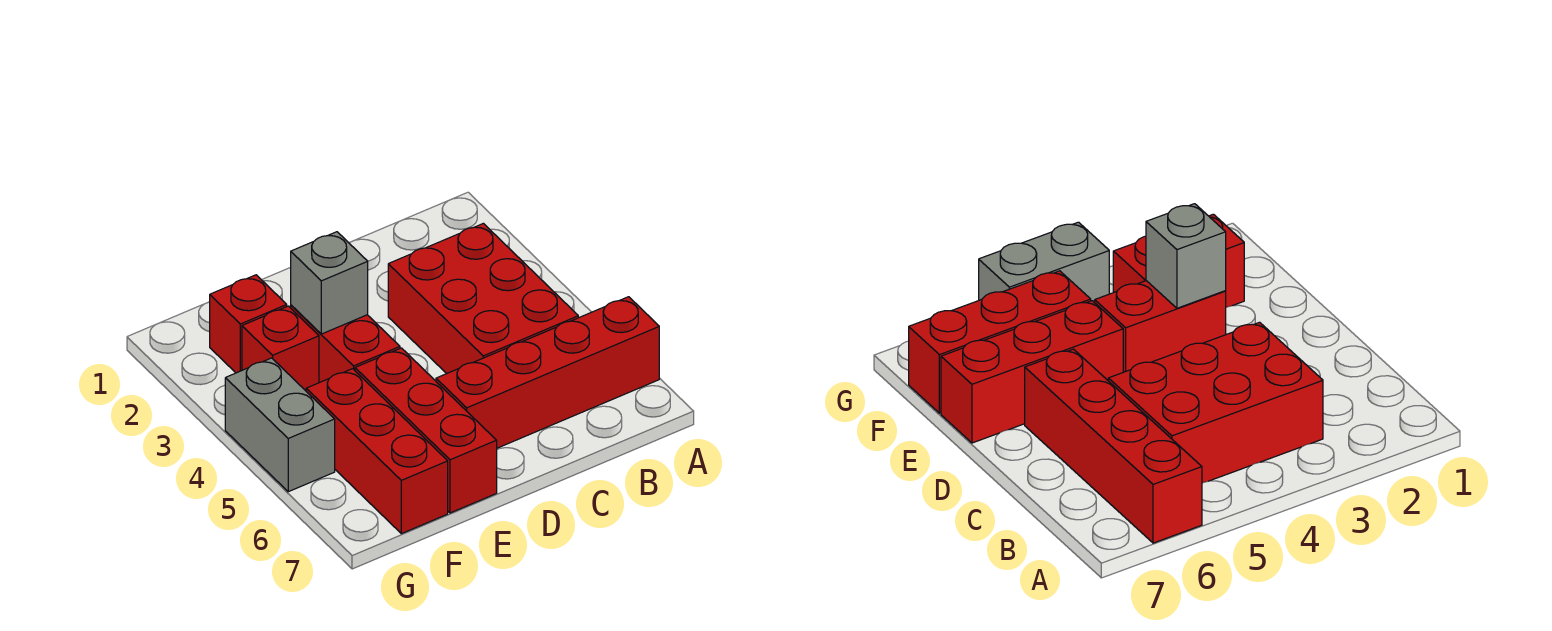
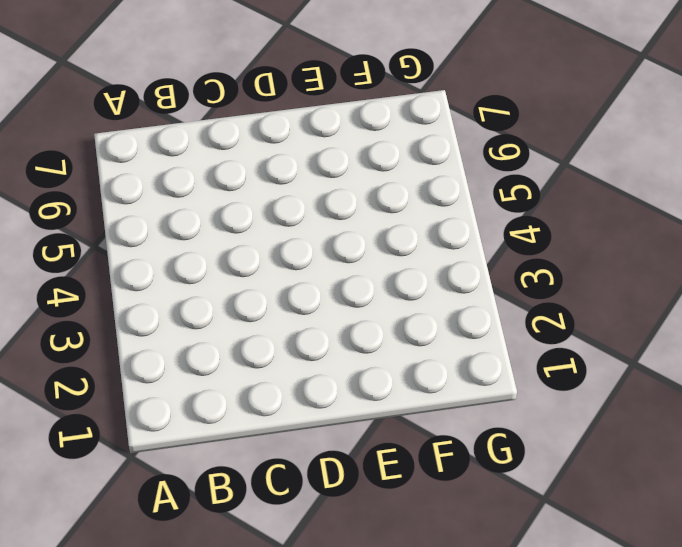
none -> red brick A6:D6 level 1
none -> red brick B3:C5 level 1

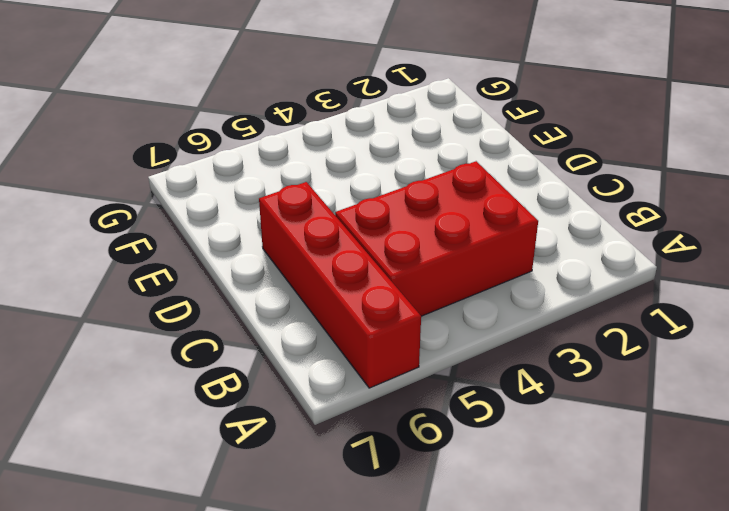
none -> red brick E3:E4 level 1
none -> red brick E5:E7 level 1

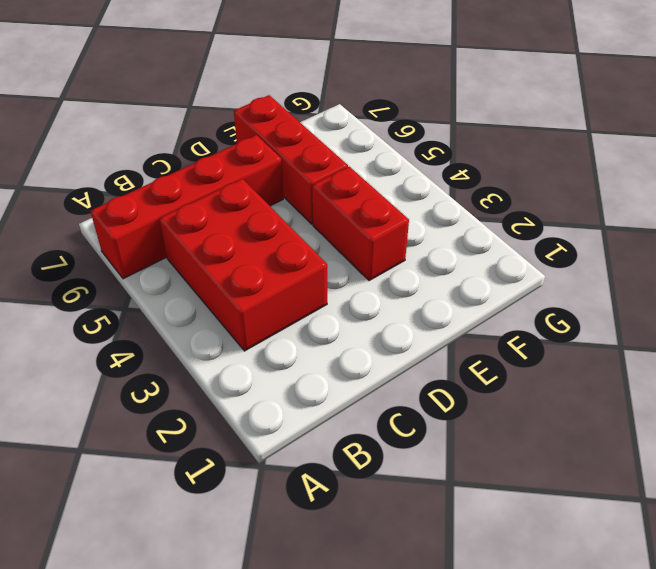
none -> red brick F2 level 1
none -> red brick F3 level 1

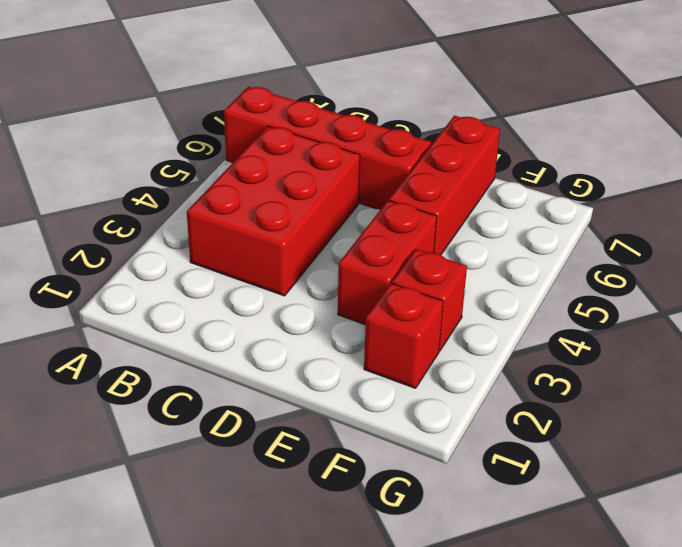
none -> red brick F5:F7 level 1
none -> grey brick G4:G5 level 1

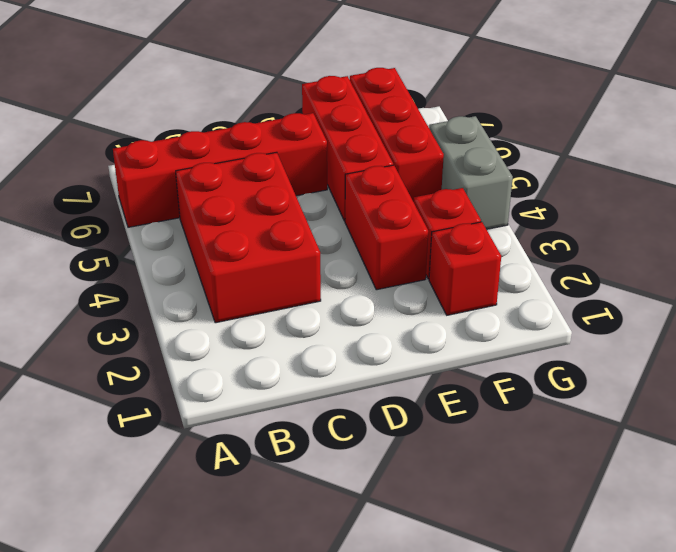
none -> grey brick E3 level 2

